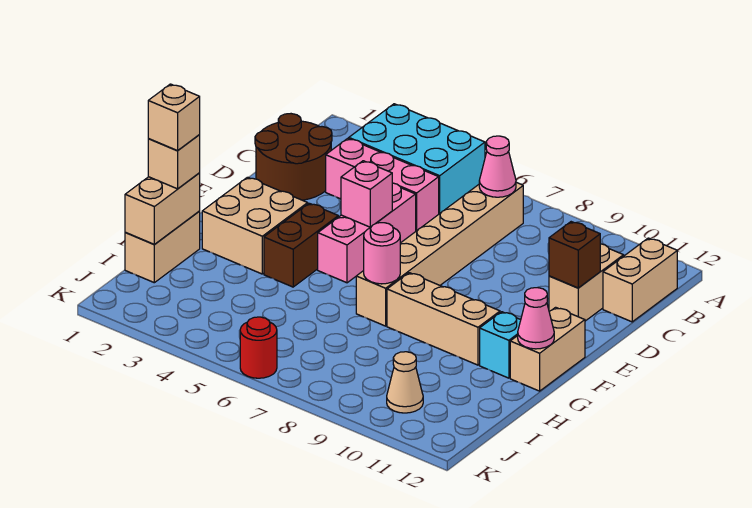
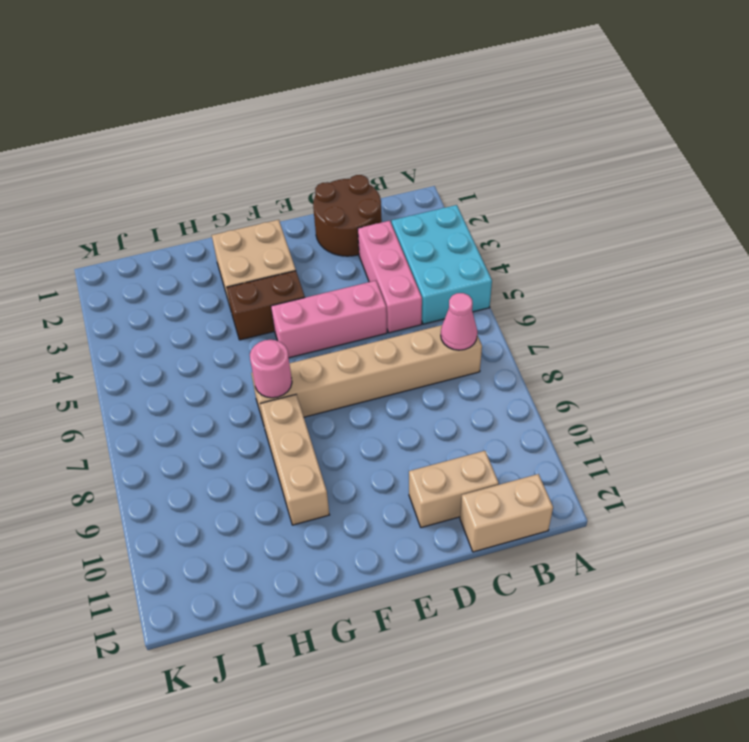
none -> tan brick F12:G12 level 1
none -> cyan brick G11 level 1
none -> tan brick H1:I1 level 1

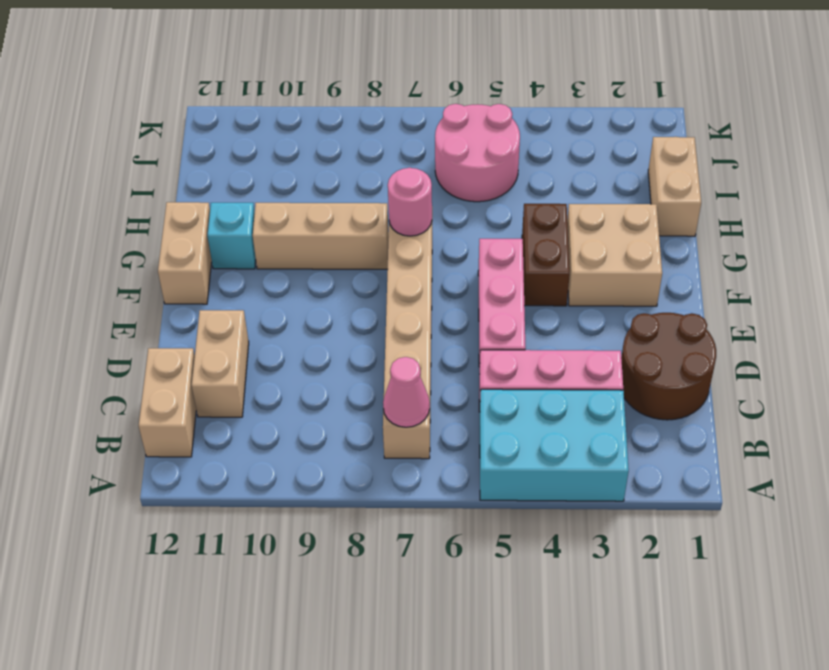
pink round brick I5:J6 level 1 -> none
none -> tan cone J10 level 1
none -> red round brick K6 level 1
none -> brown brick D11 level 2

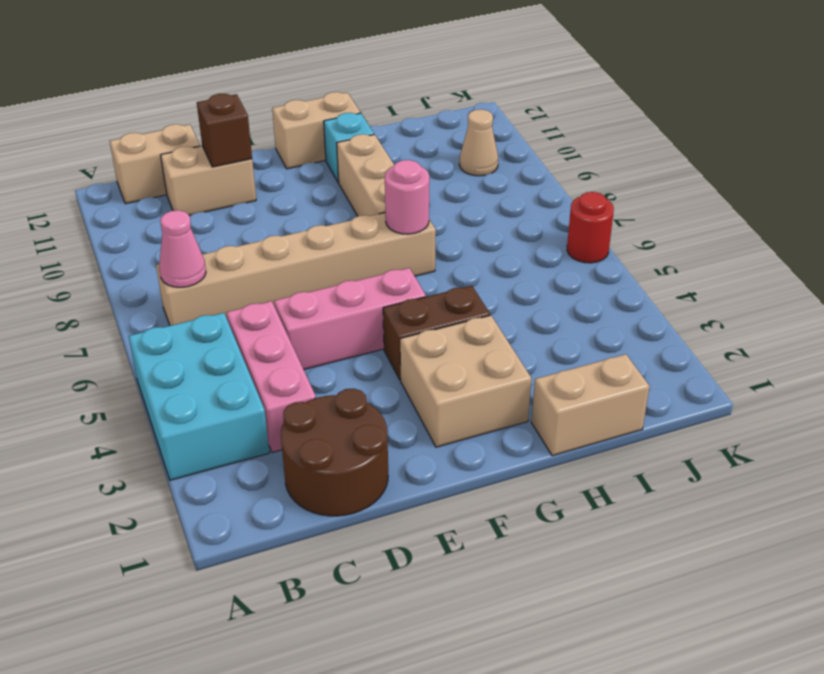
none -> pink brick E5 level 2
none -> pink cone G12 level 2
none -> tan brick H1:I1 level 2

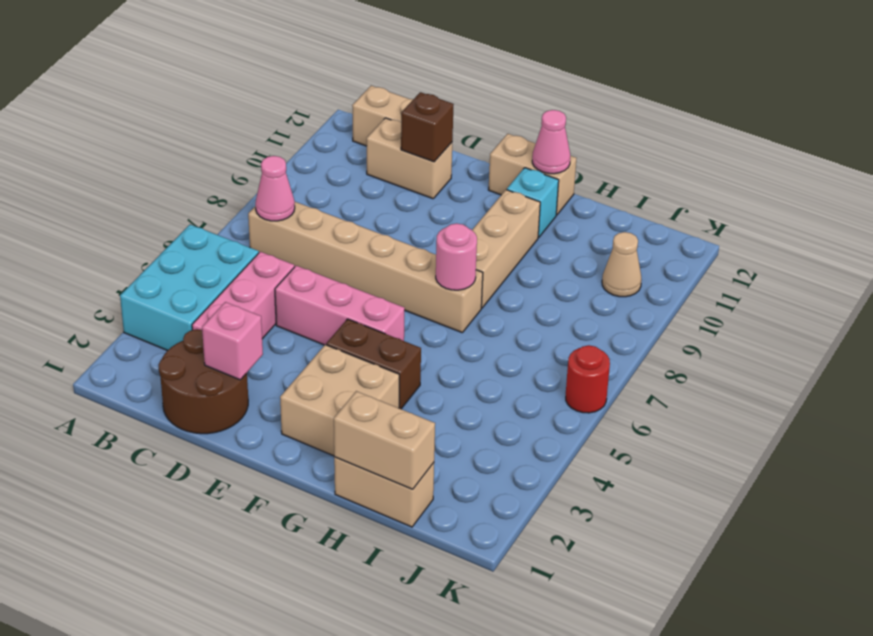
pink brick D2 level 2 -> pink brick E5 level 2
none -> tan brick H1 level 3
none -> tan brick H1 level 4

